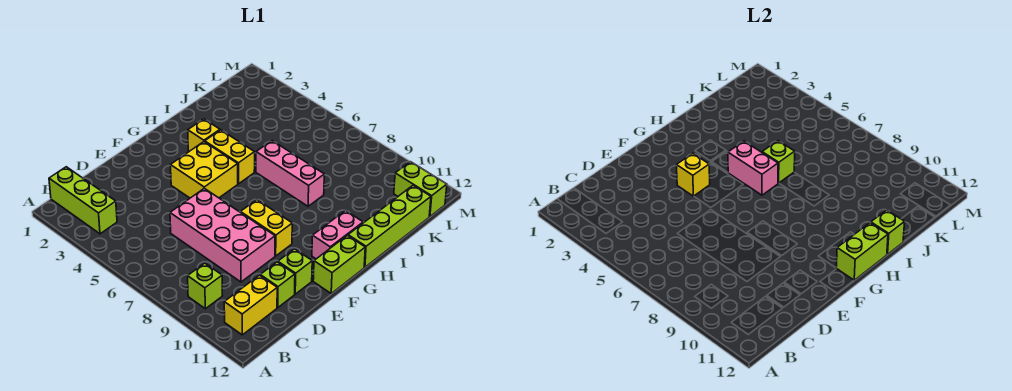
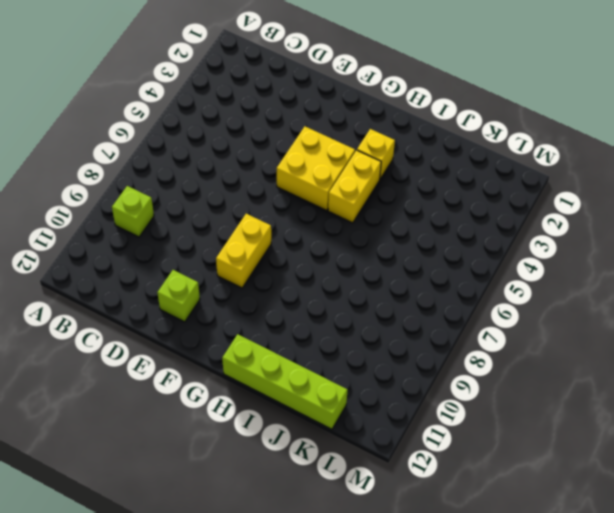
none -> lime brick B1:B3 level 1
none -> yellow brick B11:C11 level 1
none -> pink brick D6:E9 level 1

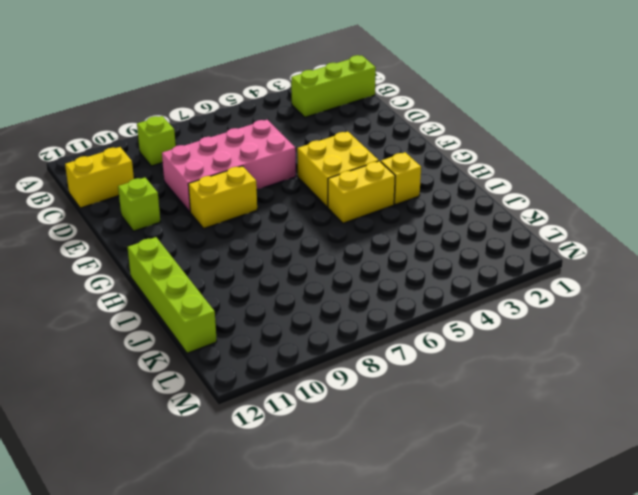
yellow brick C11:C12 level 1 -> yellow brick B11:C11 level 1
none -> lime brick D11 level 1
none -> lime brick F12:G12 level 1
none -> pink brick G11:H11 level 1

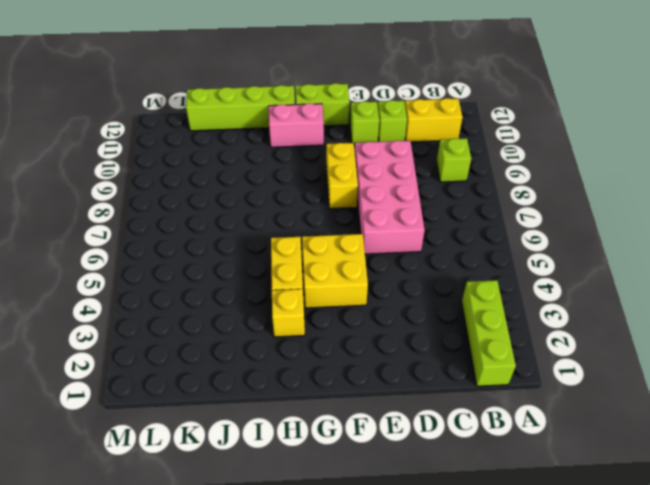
none -> pink brick I6:I8 level 1
none -> lime brick L11:L12 level 1
none -> yellow brick F4 level 2

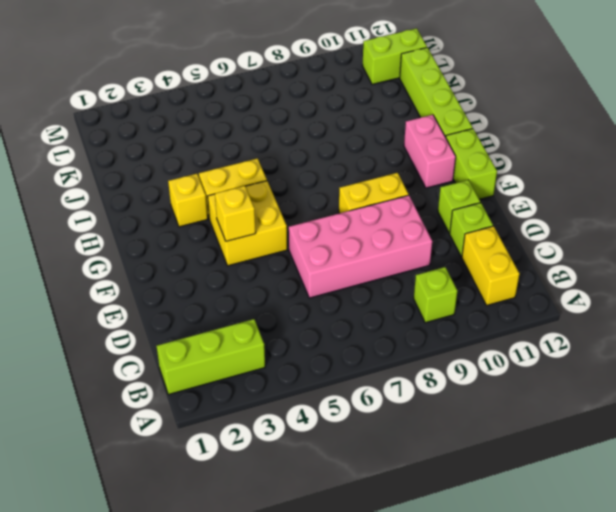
none -> pink brick I6:I8 level 1
none -> lime brick G12:H12 level 2
none -> pink brick H5:H6 level 2

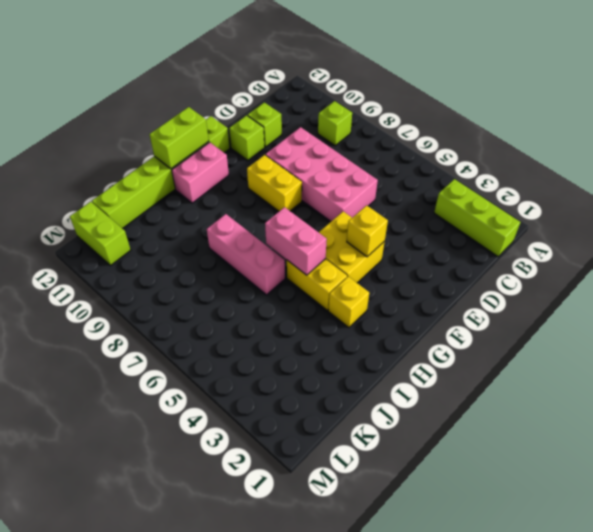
none -> yellow brick B11:C11 level 1
none -> lime brick I6 level 2
none -> lime brick I12 level 2

